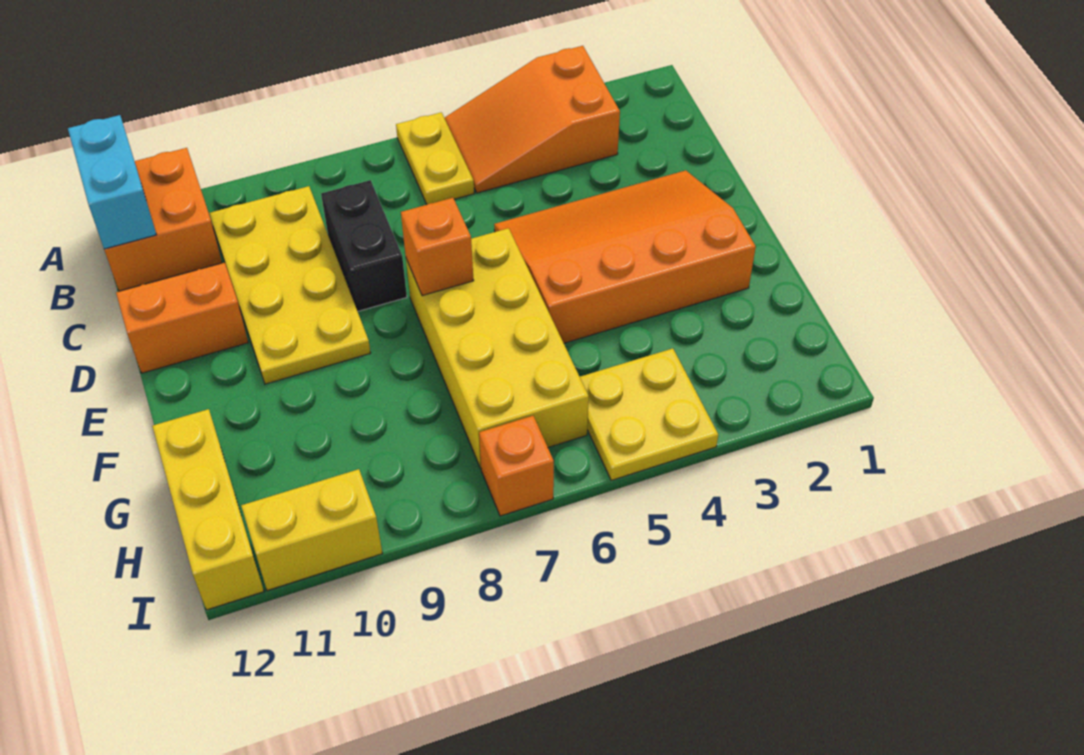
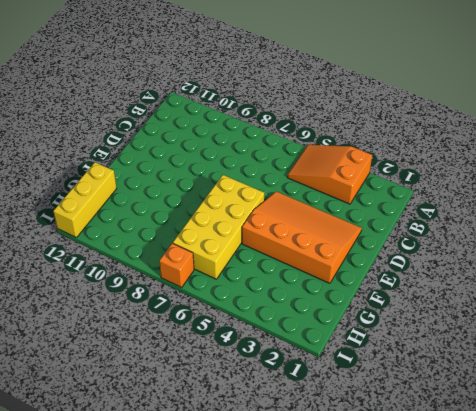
none -> yellow plate A6:B6 level 1
none -> orange brick A11:B12 level 1
none -> yellow plate B9:E10 level 1

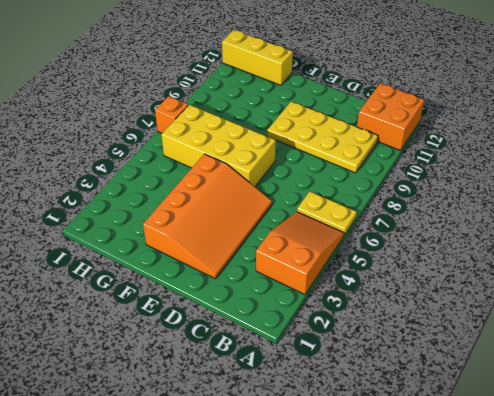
none -> black brick C8:D8 level 1
none -> orange brick D11:D12 level 1
none -> yellow plate H4:I5 level 1

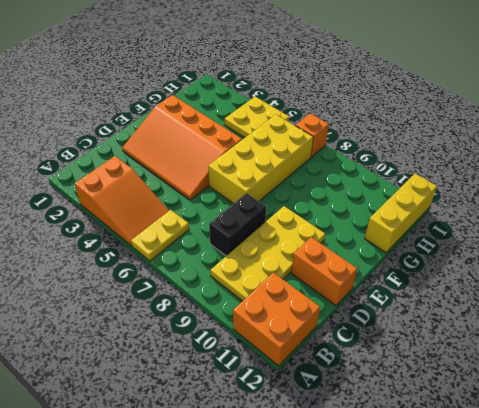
none -> yellow brick I10:I11 level 1
none -> cyan brick A12:B12 level 2
none -> orange brick E7 level 2

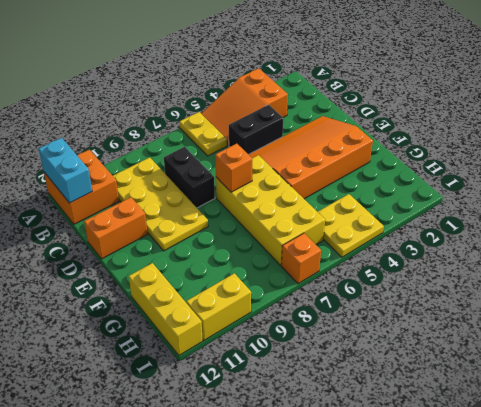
black brick C4:C5 level 1 -> none

